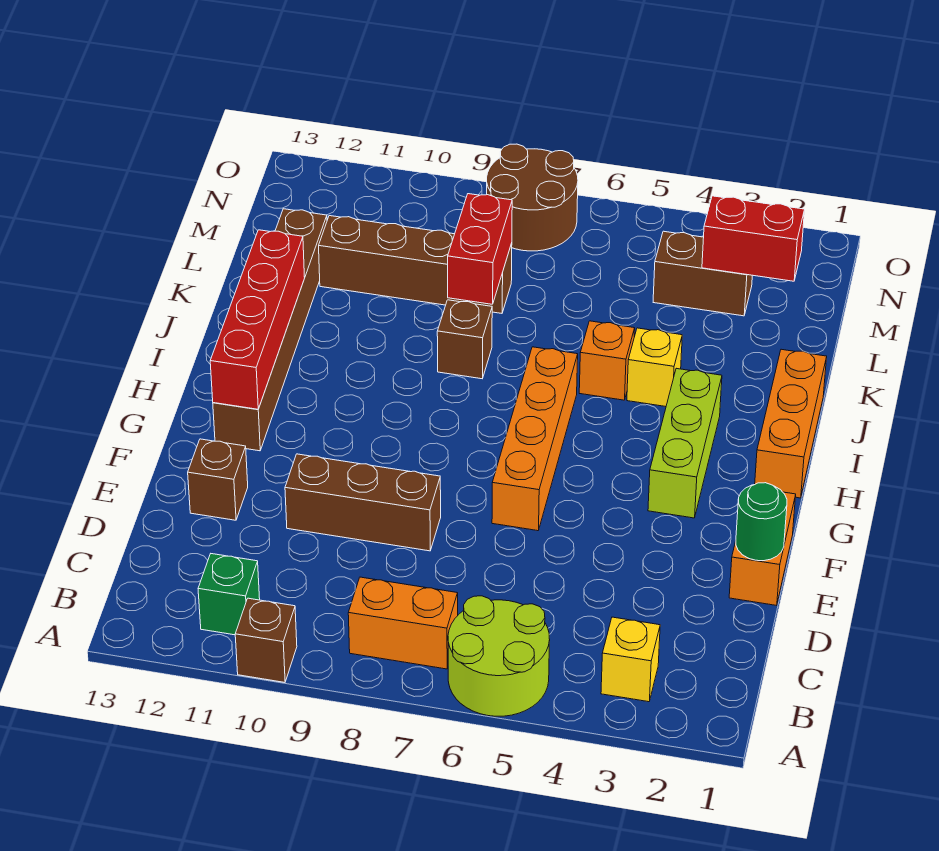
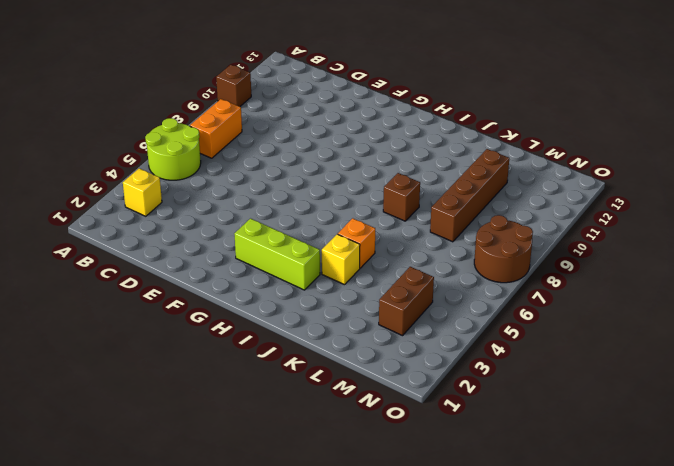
none -> green brick B11 level 1
none -> orange brick E1:F1 level 1
none -> brown brick E8:E10 level 1

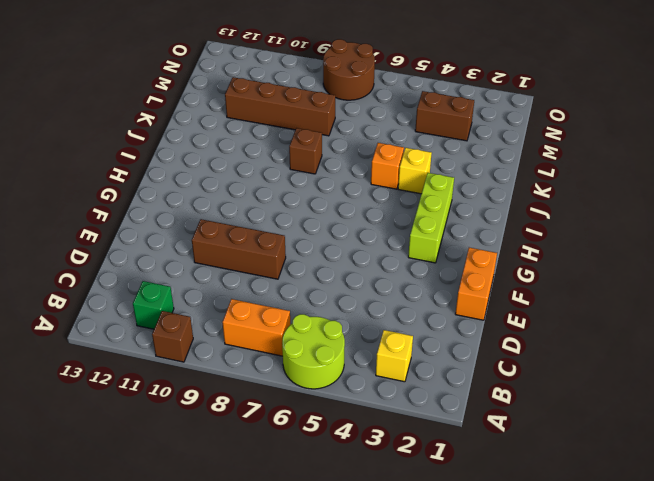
none -> brown brick E12 level 1
none -> orange brick F6:I6 level 1
none -> brown brick G12:L12 level 1

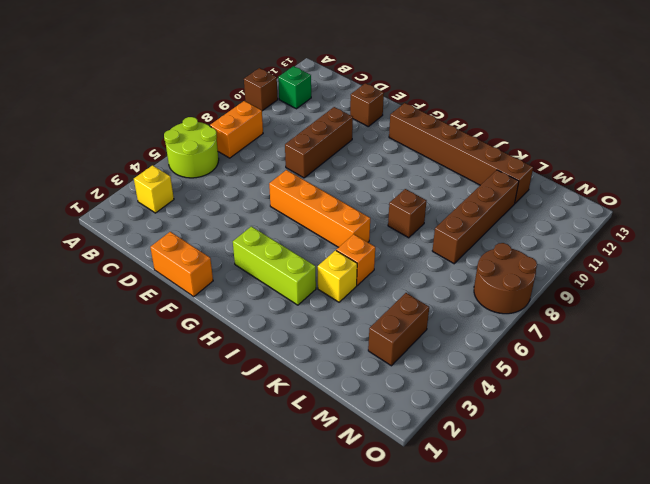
none -> orange brick H1:J1 level 1
none -> green round brick E1 level 2
none -> red brick G12:J12 level 2

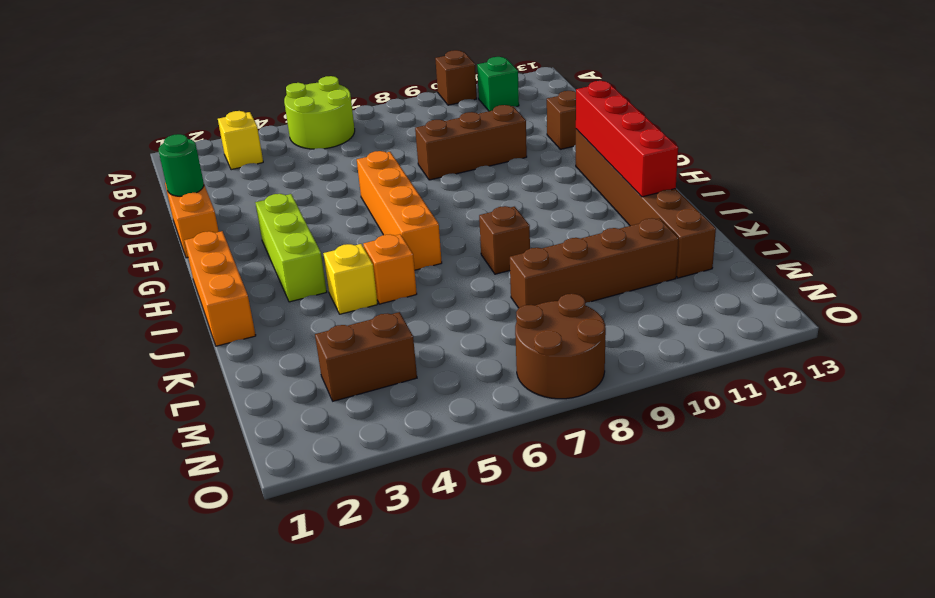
none -> orange brick B7:B8 level 1
none -> red brick K8:L8 level 2
none -> red brick M2:M3 level 2

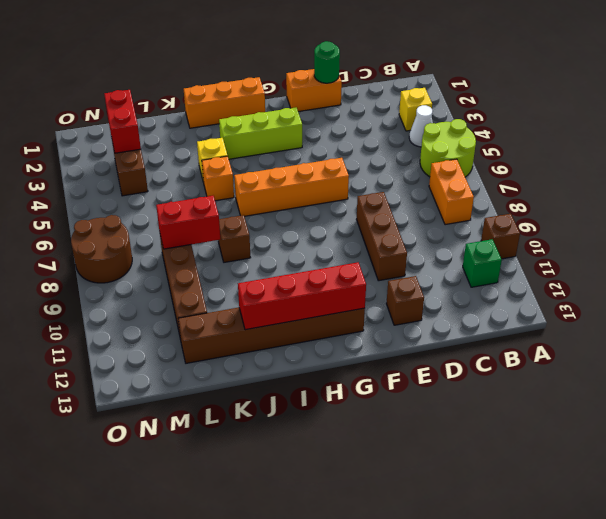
white cone B4 level 1 -> none

